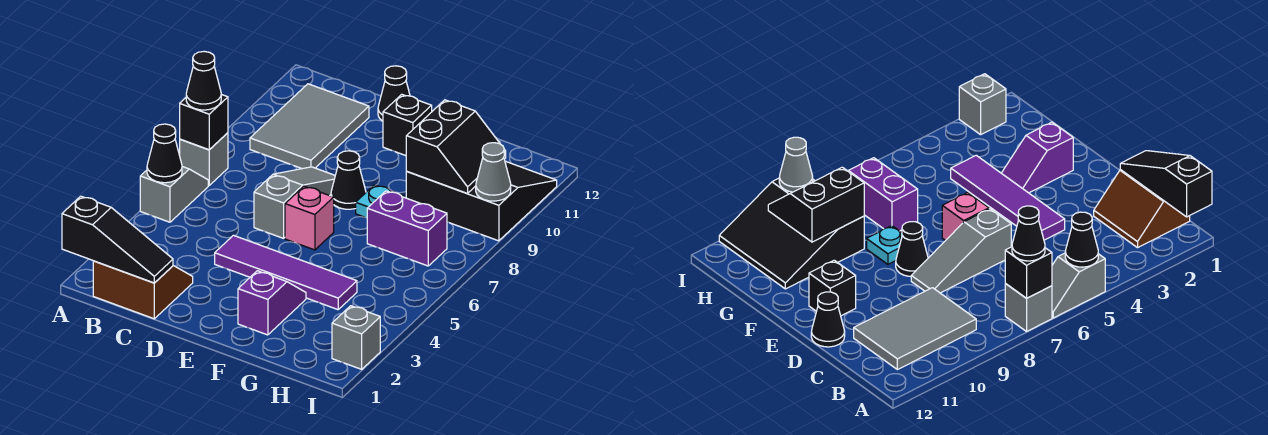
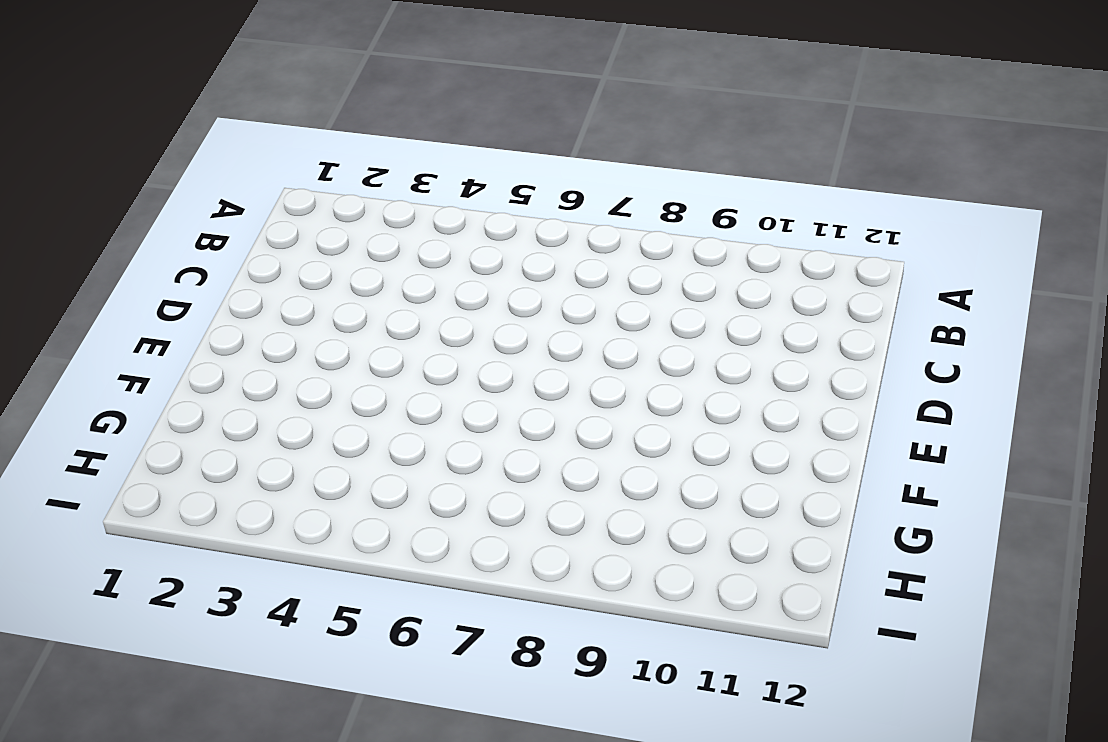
none -> grey slope A5:A6 level 1 top 5
none -> grey brick A7 level 1
none -> brown slope B1:C2 level 1 top 1

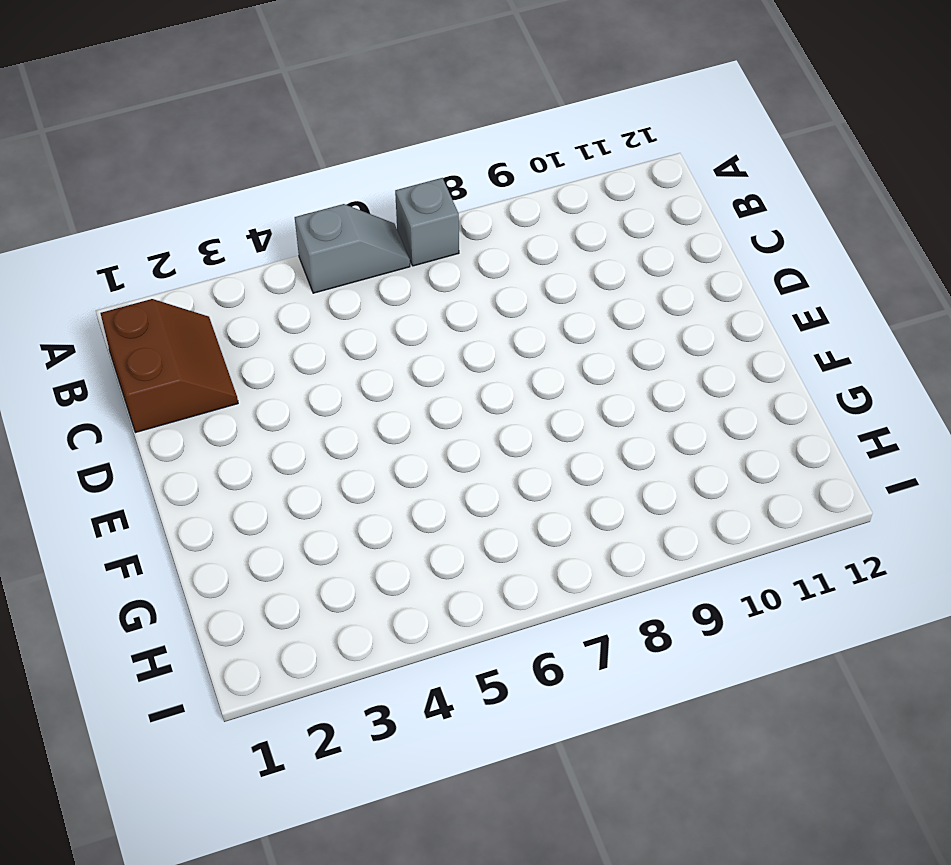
none -> grey tile B9:C11 level 1
none -> purple tile D4:G4 level 1
none -> grey slope D6:D8 level 1 top 6

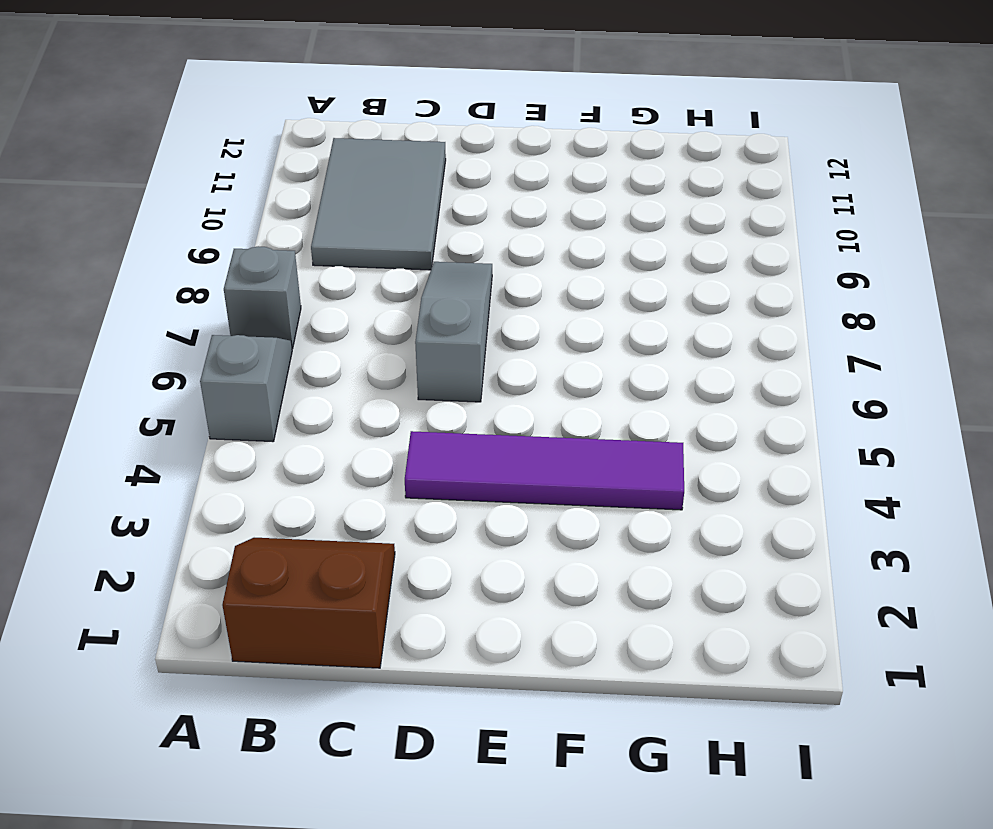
none -> black cone D12 level 1
none -> pink brick E6 level 1
none -> black cone E8 level 1

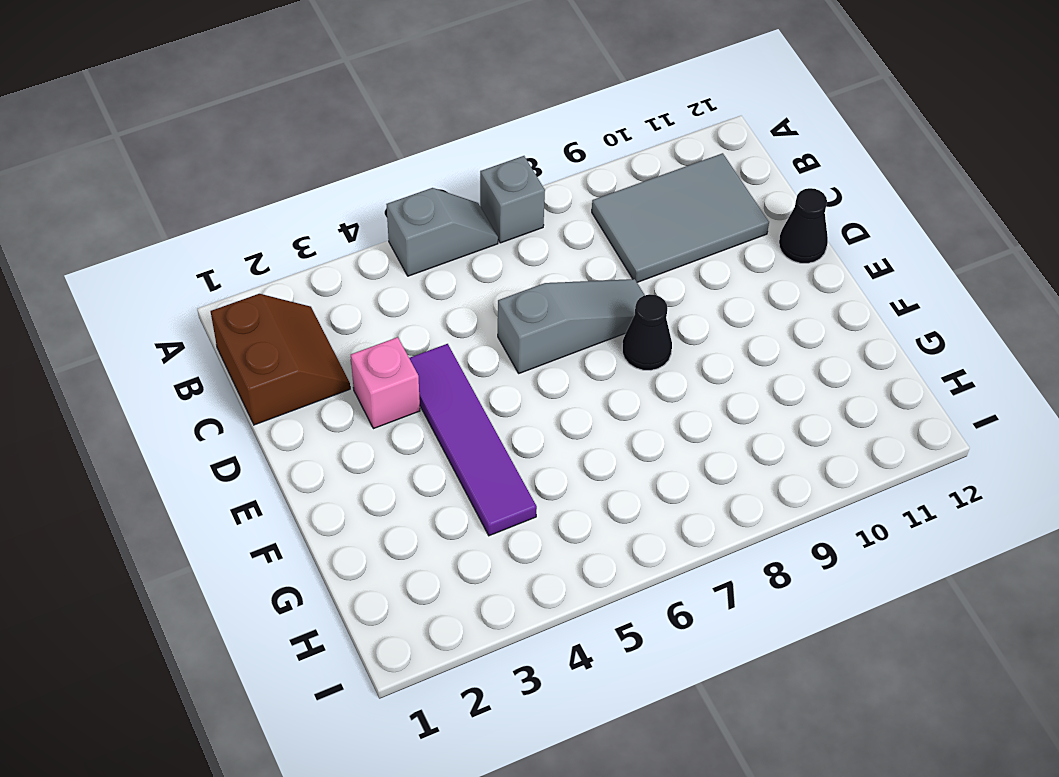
pink brick D3 level 1 -> pink brick E6 level 1
none -> black brick E11 level 1
none -> purple slope F2:F3 level 1 top 2
none -> cyan plate F8 level 1

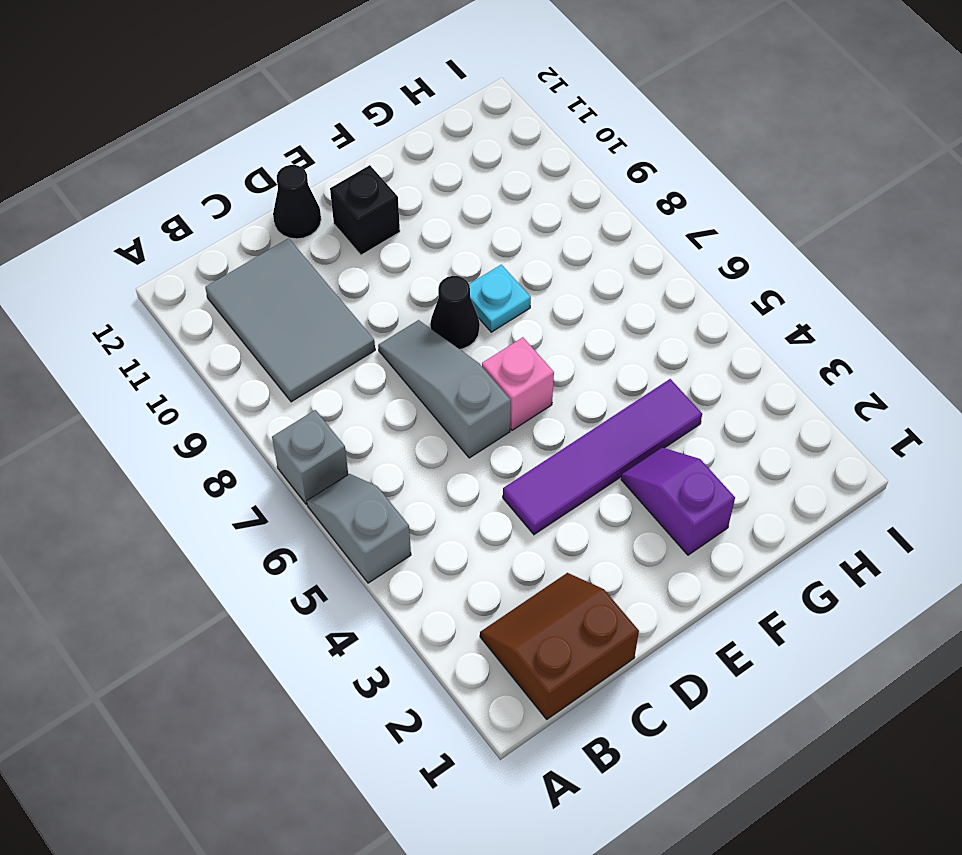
none -> purple brick G7:H7 level 1
none -> black slope G9:I11 level 1 top 9
none -> grey brick I2 level 1

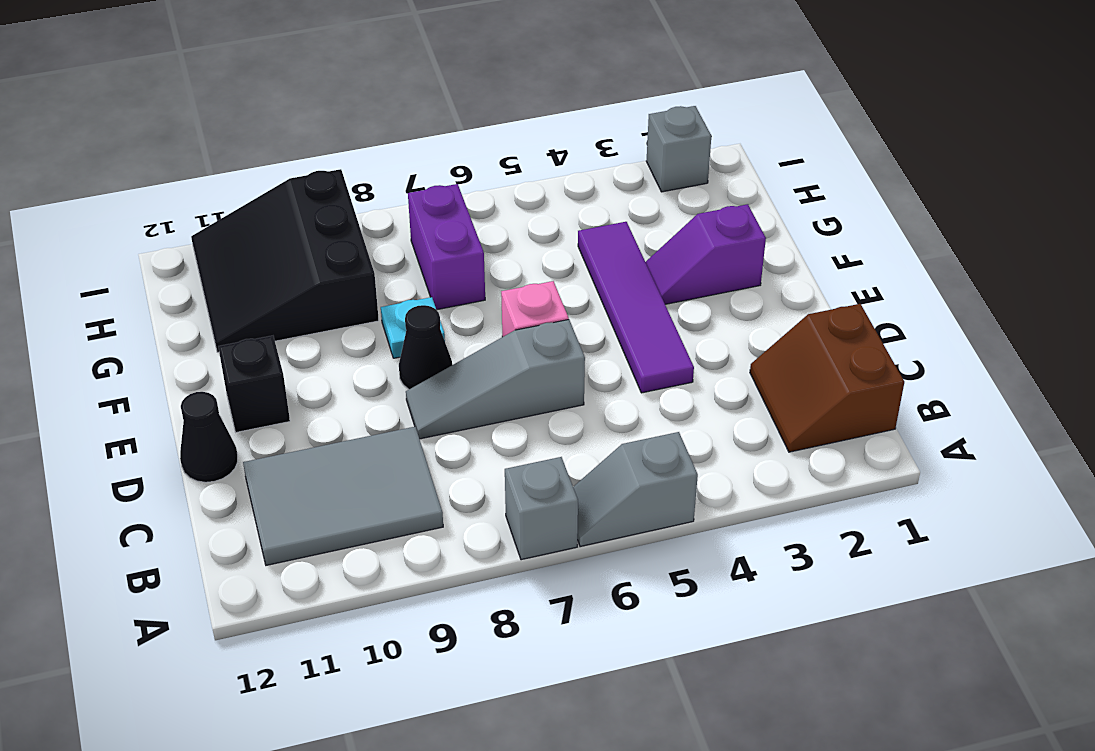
none -> black slope A1:C1 level 2 top A
none -> black cone A5 level 2
none -> black brick A7 level 2

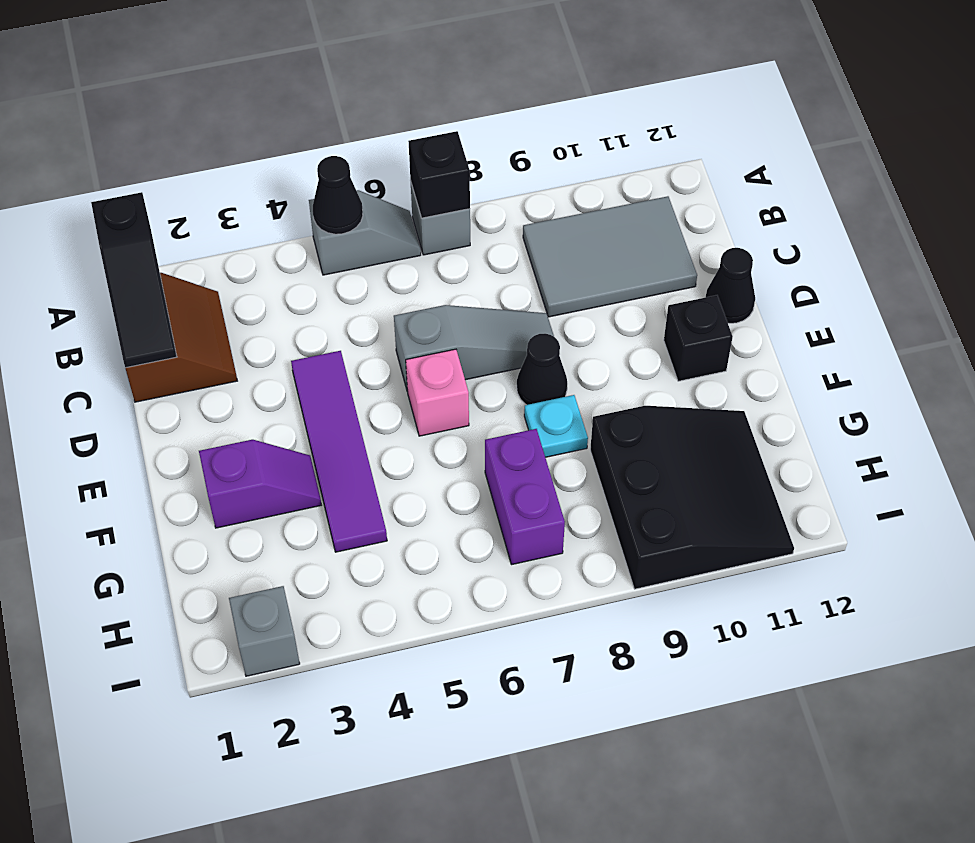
none -> black slope G9:H10 level 2 top G
none -> grey cone I9 level 2
none -> black cone A7 level 3

